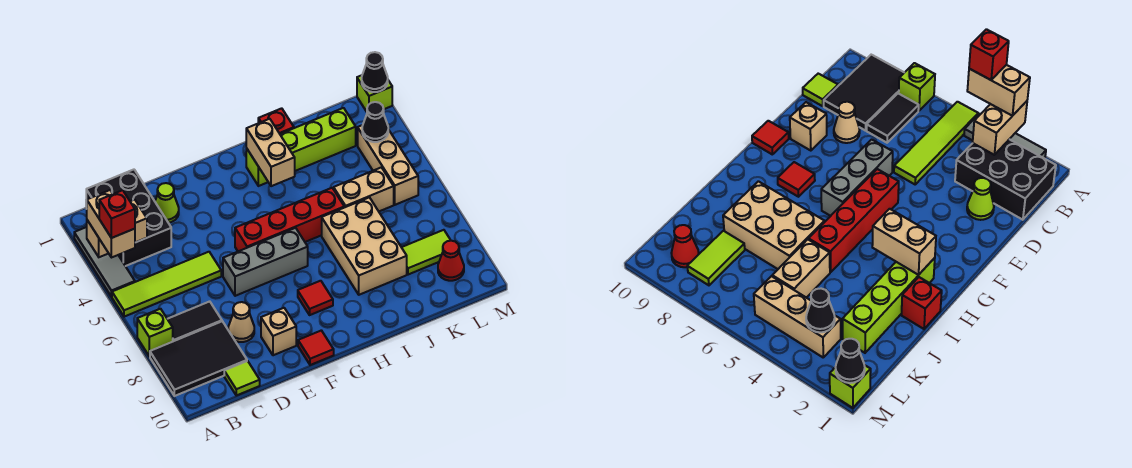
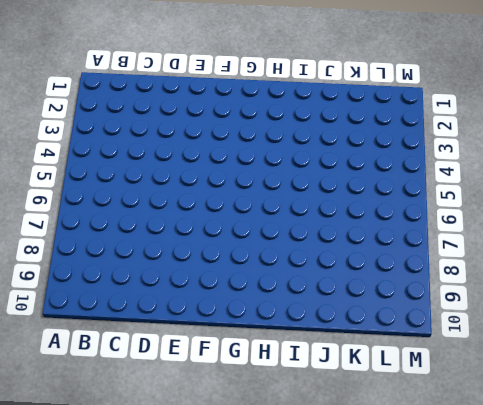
none -> grey tile A2:A4 level 1
none -> lime tile A5:D5 level 1
none -> lime brick A7 level 1

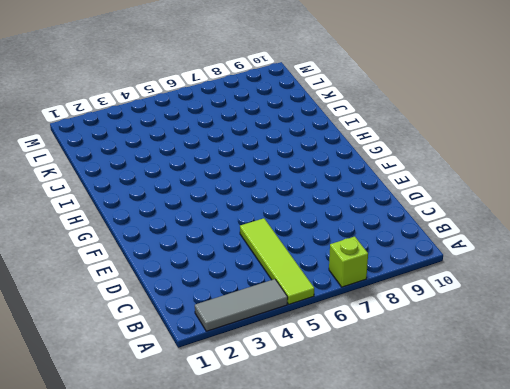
none -> black tile A8:C9 level 1
none -> black brick B1:C3 level 1
none -> black tile B7:C7 level 1

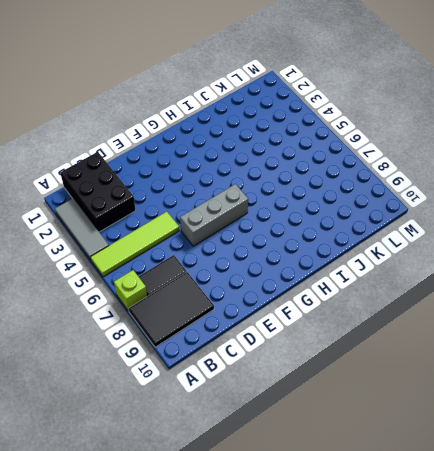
none -> lime tile C10 level 1
none -> lime cone D2 level 1
none -> tan cone D8 level 1

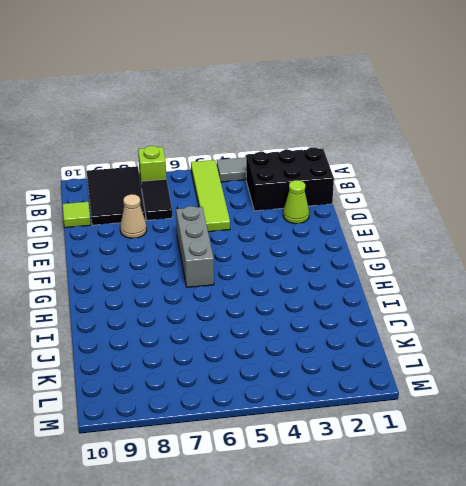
none -> tan brick E9 level 1
none -> red brick F5:I5 level 1
none -> red tile F10 level 1

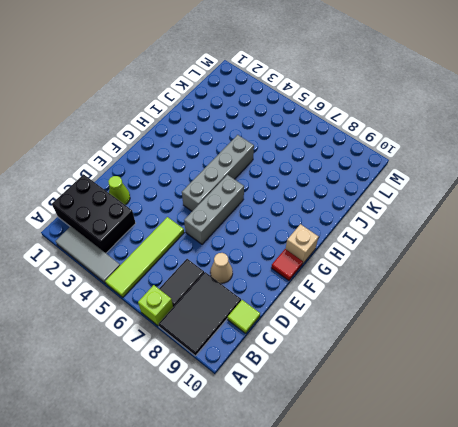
grey brick F5:I5 level 1 -> red brick F5:I5 level 1
tan brick G10 level 1 -> tan brick E9 level 1
none -> red tile G8 level 1
none -> lime brick H2:K2 level 1
none -> red brick I1 level 1

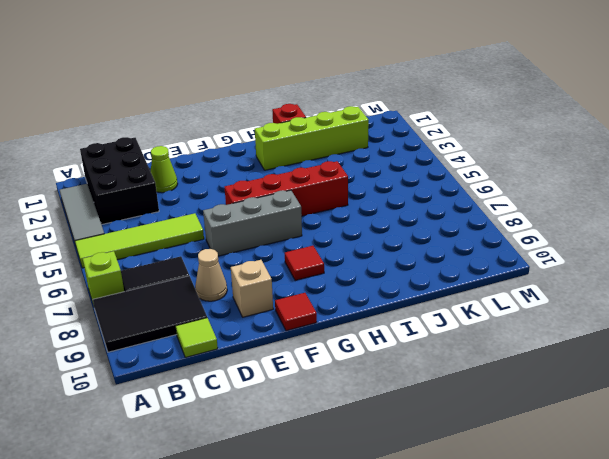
none -> tan brick I6:J8 level 1
none -> tan brick J5:K5 level 1
none -> lime tile K8:L8 level 1

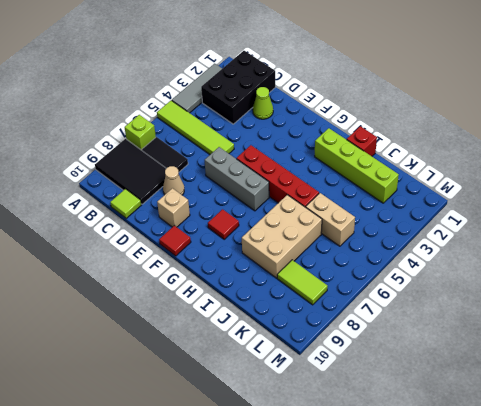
none -> tan brick L3:L5 level 1
none -> red cone L9 level 1
none -> lime brick M1 level 1

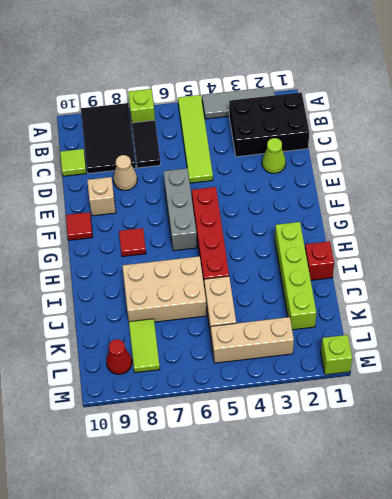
none -> tan brick A3:B3 level 2
none -> tan brick H2:H3 level 2
none -> black cone L3 level 2

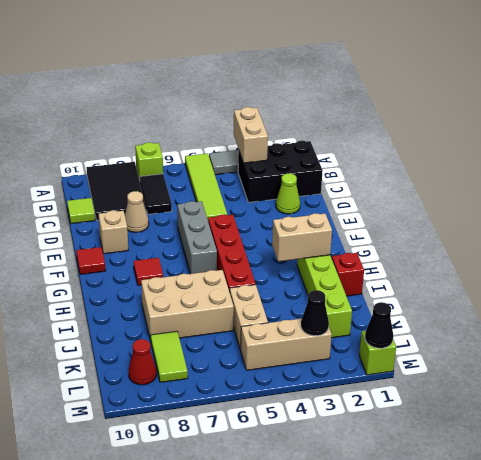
none -> tan brick A3:A4 level 3
none -> red brick A4 level 4

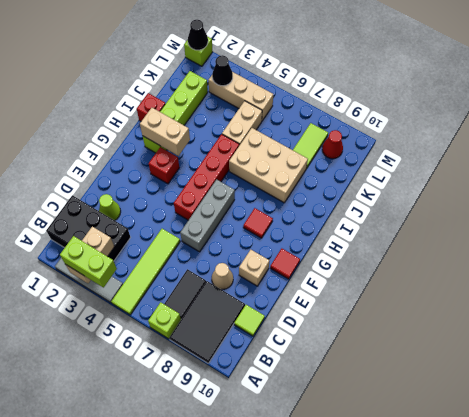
lime brick A3:A4 level 3 -> tan brick A3:A4 level 3
red brick G3 level 1 -> red brick A4 level 4

